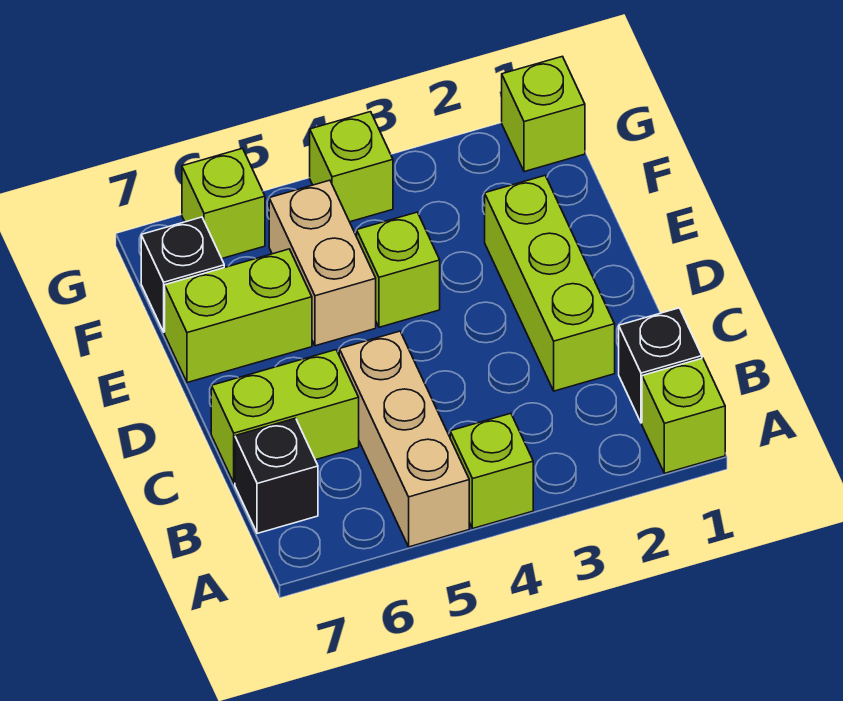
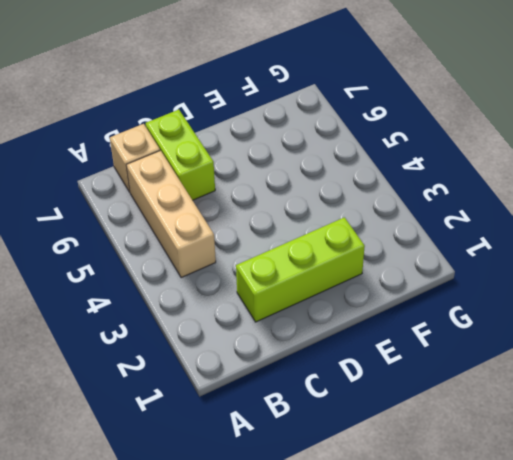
tan brick B4:B6 level 1 -> tan brick A5:C5 level 1
tan brick B7 level 1 -> black brick B7 level 1
none -> lime brick A1 level 1
none -> lime brick A4 level 1
none -> black brick B1 level 1

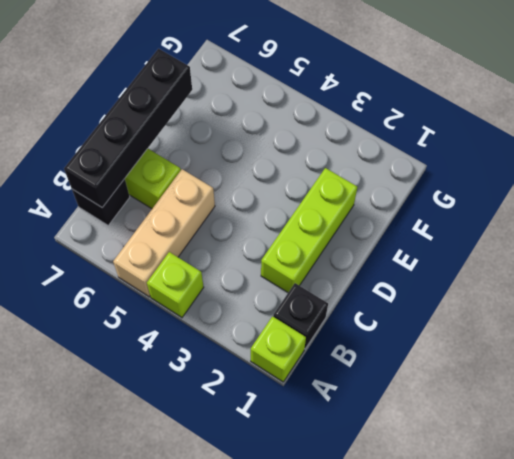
black brick B7:E7 level 2 -> none
none -> lime brick E4 level 1
none -> tan brick E5:F5 level 1
none -> lime brick E6:E7 level 1

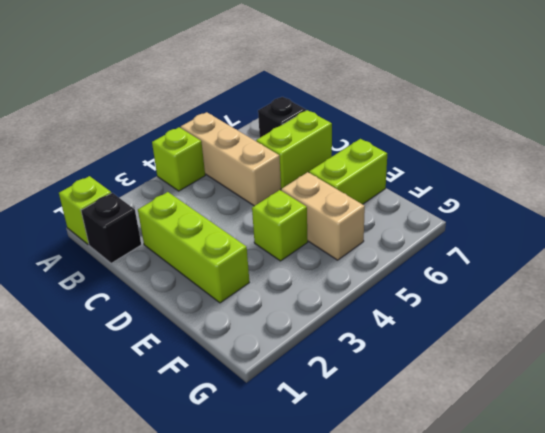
none -> black brick F7 level 1
none -> lime brick G1 level 1
none -> lime brick G4 level 1

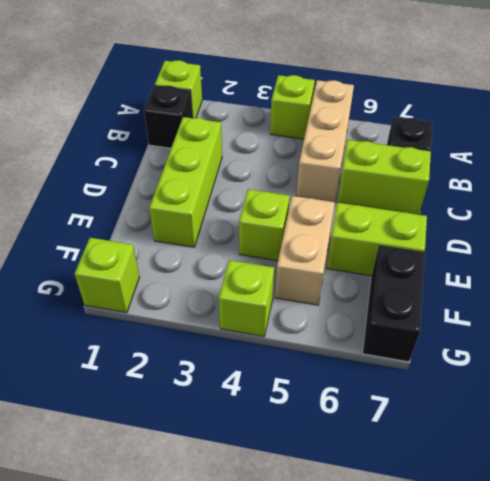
black brick F7:G7 level 1 -> black brick F7 level 1
none -> lime brick G6 level 1

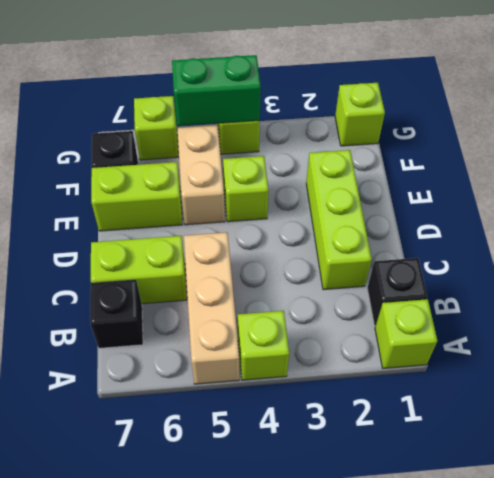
green brick G4:G5 level 2 -> none

